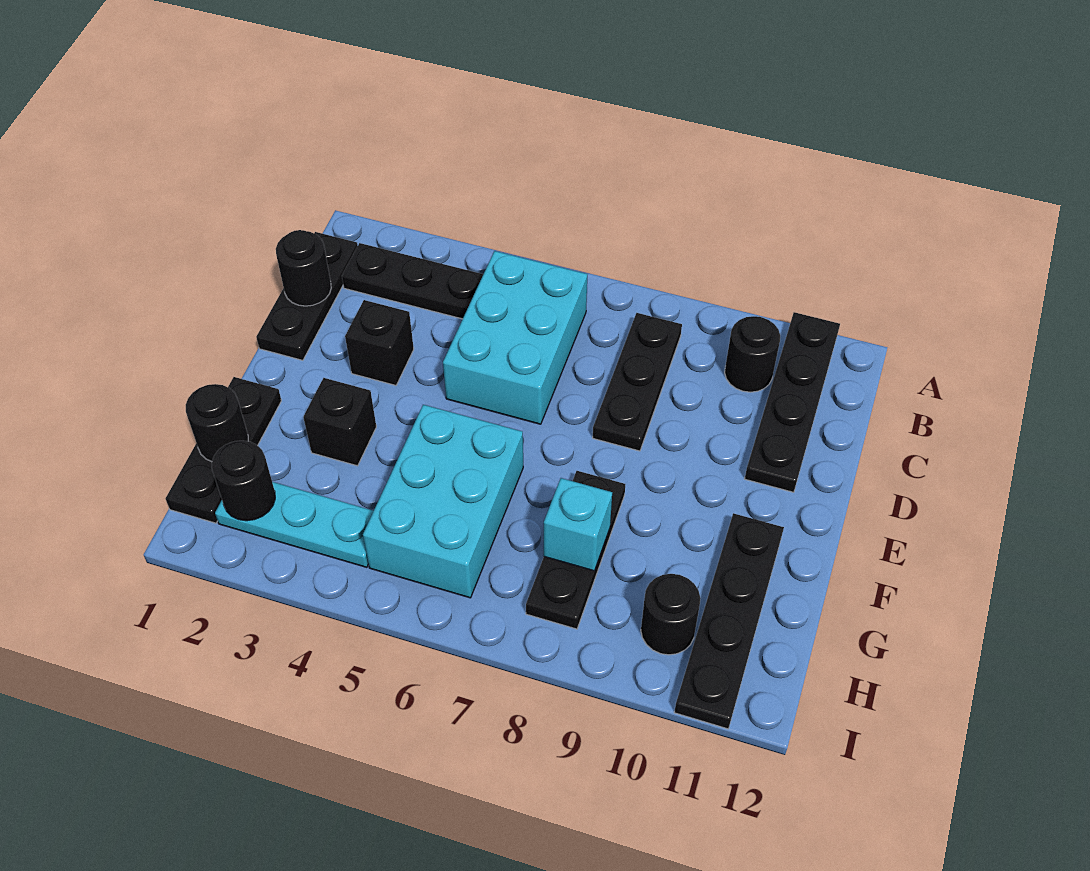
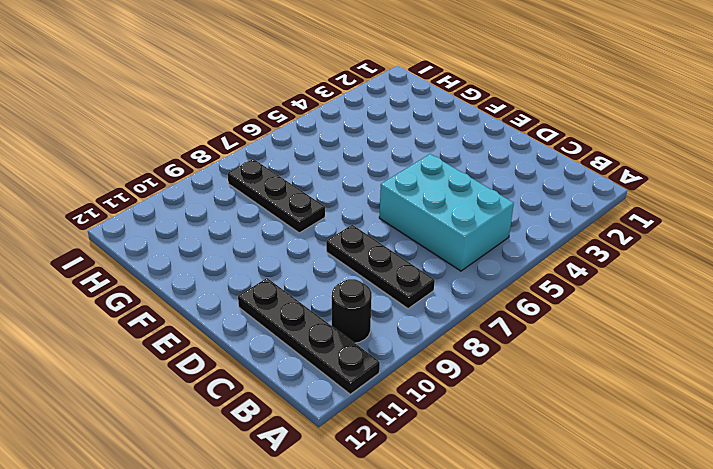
none -> black plate B1:D1 level 1
none -> black plate B2:B4 level 1
none -> black brick D3 level 1

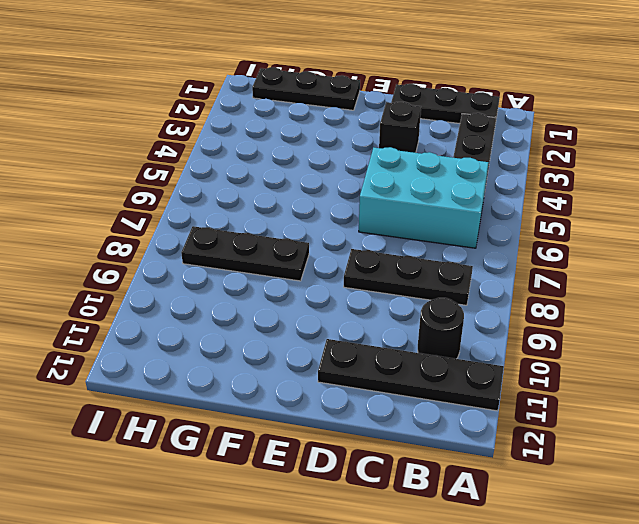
none -> black brick F3 level 1
none -> cyan brick F5:H6 level 1
none -> black plate F11:I11 level 1

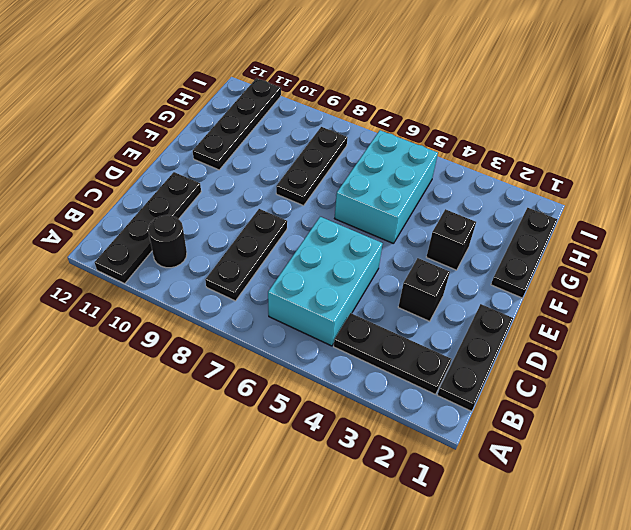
none -> cyan plate H2:H4 level 1
none -> black round brick H10 level 1
none -> black round brick C1 level 2

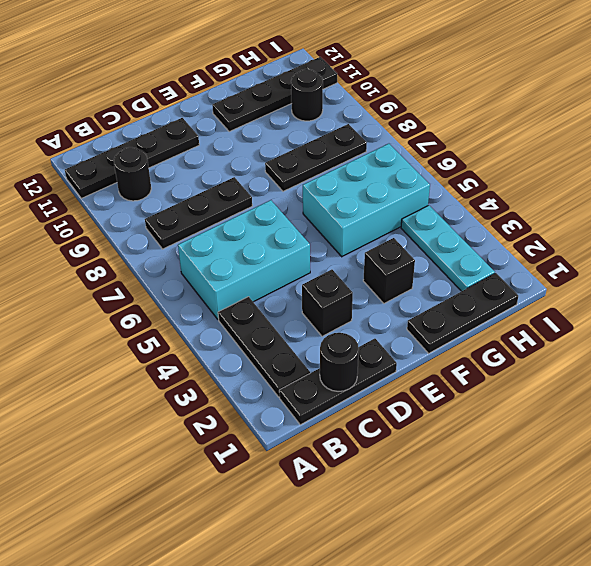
none -> black round brick G1 level 2
none -> cyan brick G8 level 2
none -> black round brick H2 level 2

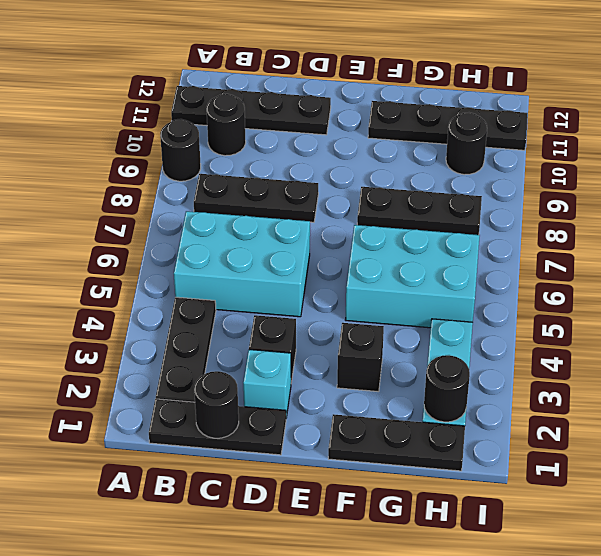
black round brick A9 level 1 -> black round brick G1 level 2
cyan brick D2 level 1 -> cyan brick G8 level 2

